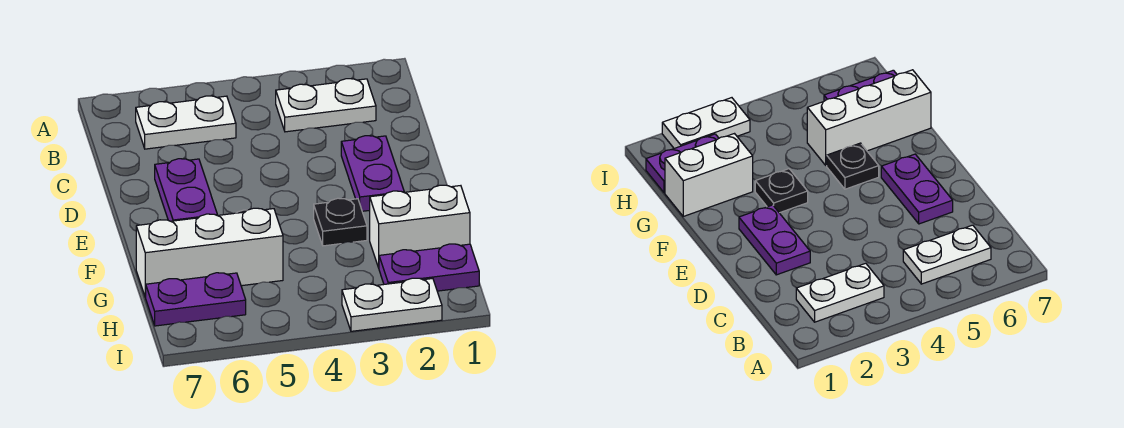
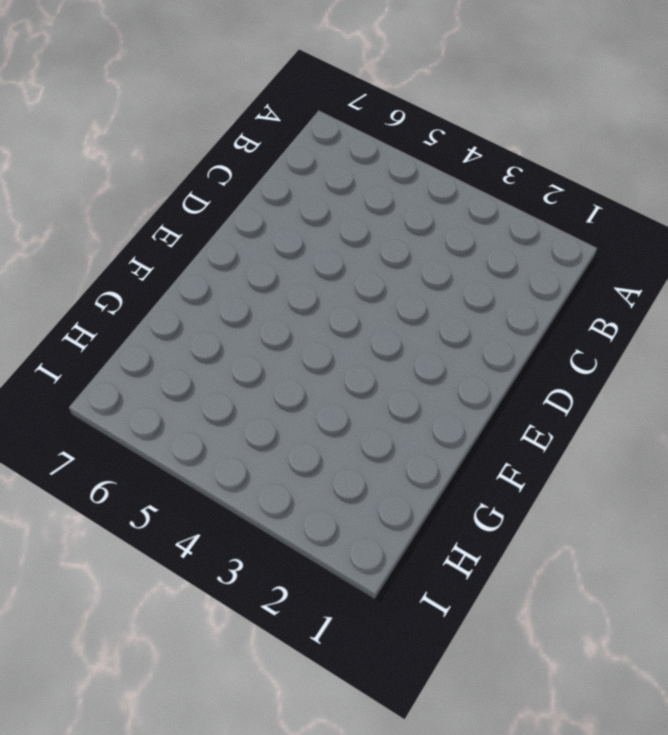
none -> white plate B2:B3 level 1
none -> white plate B5:B6 level 1

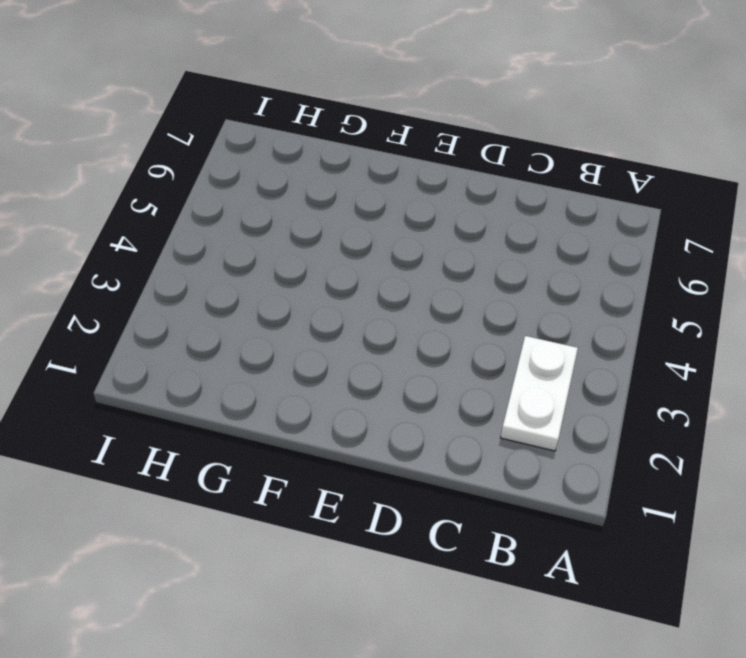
none -> white plate B5:B6 level 1
none -> purple plate D2:E2 level 1

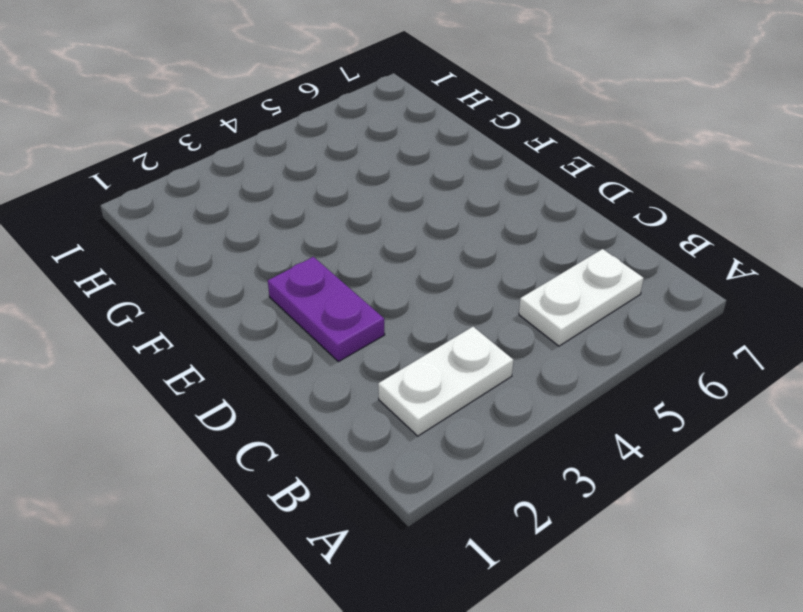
none -> purple plate D6:E6 level 1
none -> black plate F3 level 1

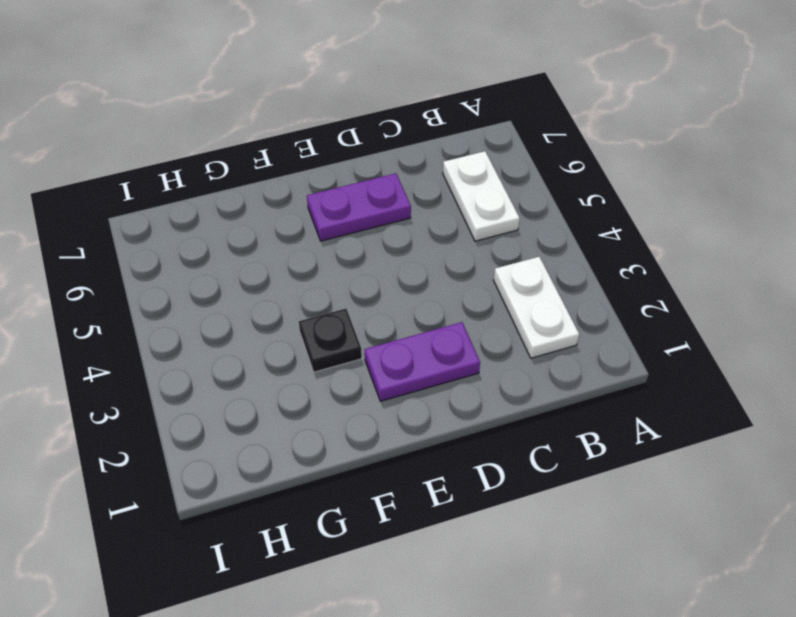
none -> black plate F5 level 1
none -> white brick G1:G2 level 1

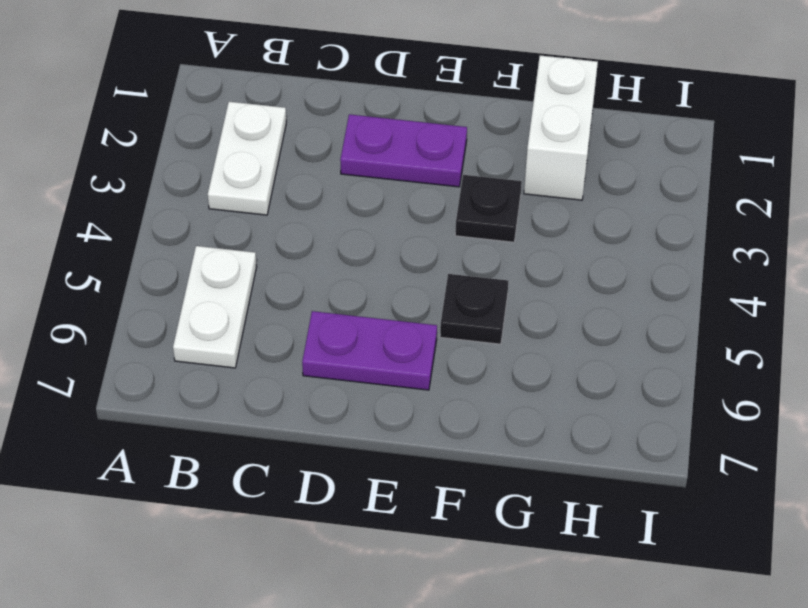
none -> white brick G5:G7 level 1
none -> purple plate H1:H2 level 1

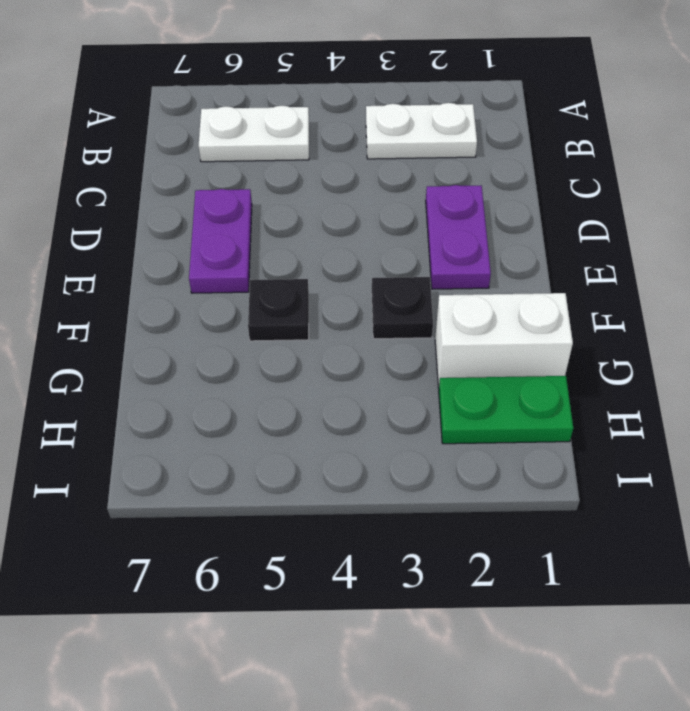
green plate H1:H2 level 1 -> purple plate H1:H2 level 1
none -> white brick G5:G7 level 1
none -> purple plate H6:H7 level 1

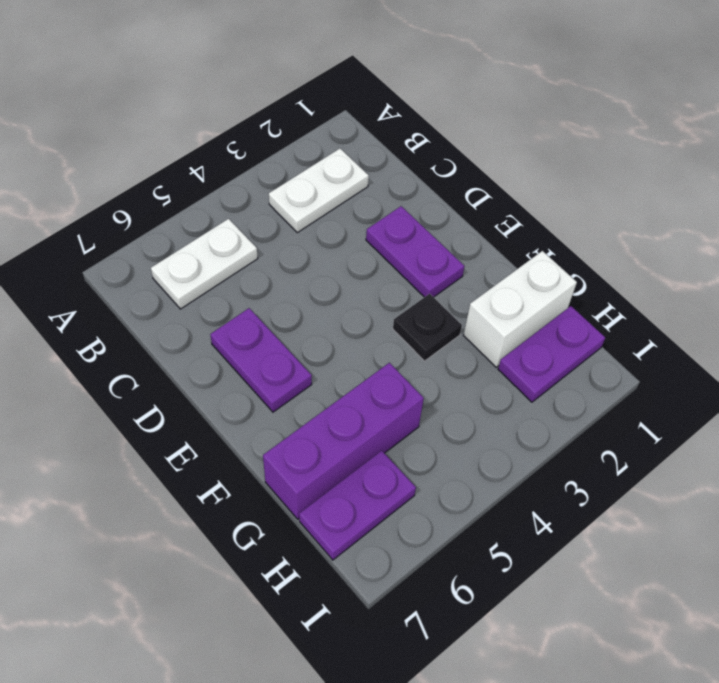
purple brick G5:G7 level 1 -> white brick G5:G7 level 1
none -> black plate F5 level 1
none -> white plate I2:I3 level 1

